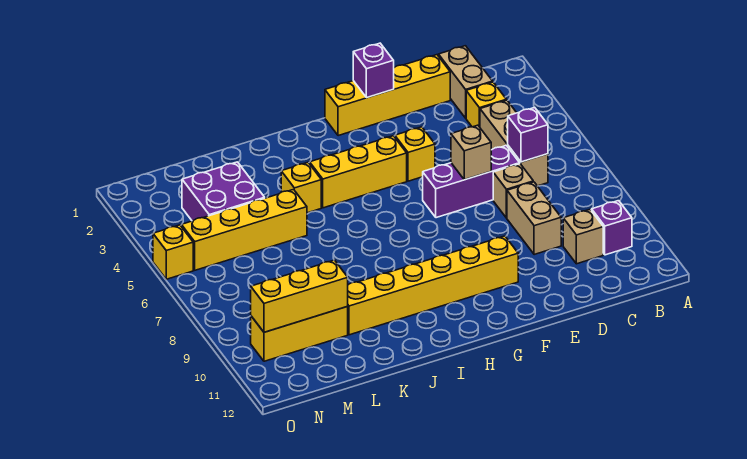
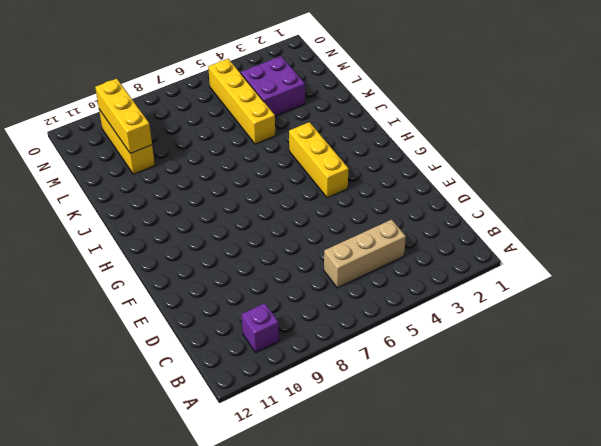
none -> tan brick C1:C2 level 1
none -> yellow brick C3 level 1
none -> tan brick C10 level 1

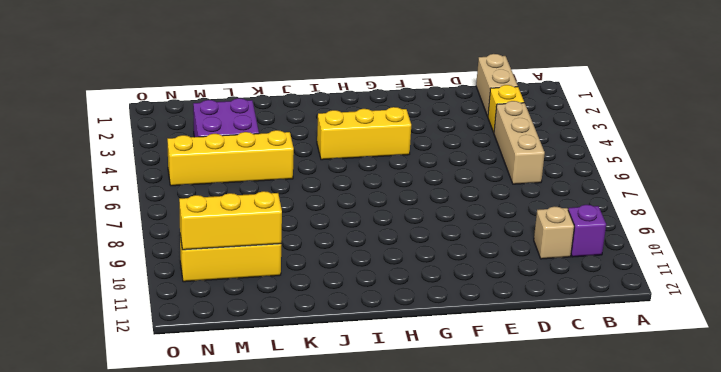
none -> yellow brick D1:G1 level 1
none -> purple brick D6:F6 level 1
none -> tan brick D7 level 1

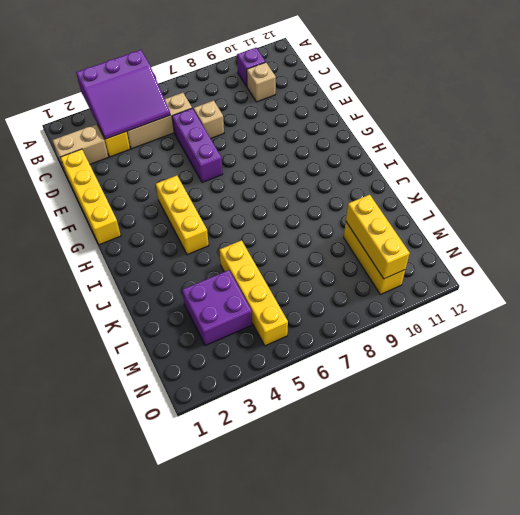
purple slope A3:C5 level 2 top A -> none
none -> tan brick D8:D9 level 1
none -> yellow brick F4 level 1
none -> yellow brick F10:K10 level 1

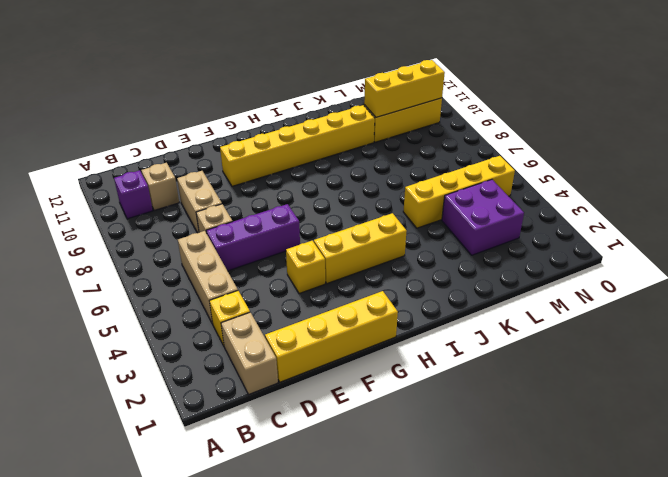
none -> yellow brick J4 level 1
none -> yellow brick O5 level 1
none -> purple brick C6 level 2

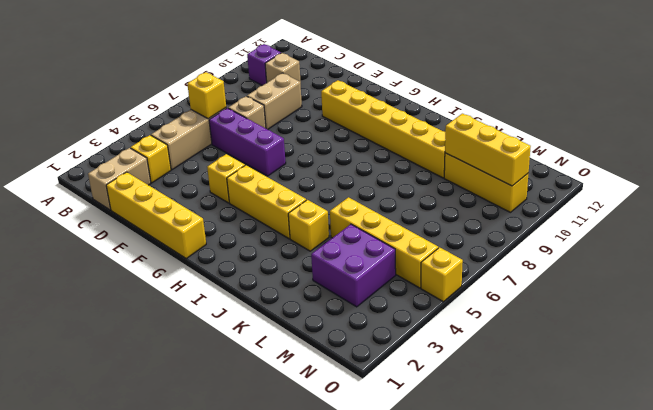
yellow brick C6 level 2 -> purple brick C6 level 2
none -> tan brick E6 level 2
none -> purple brick F1 level 2

